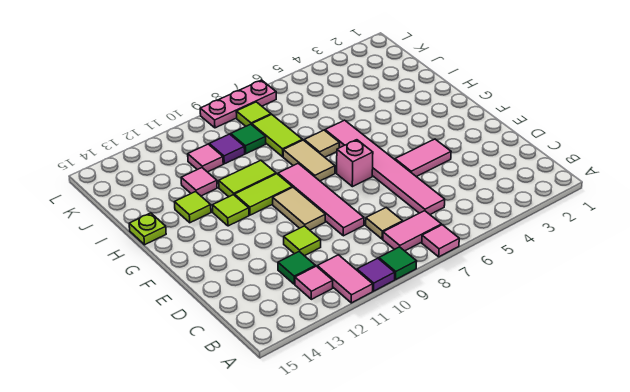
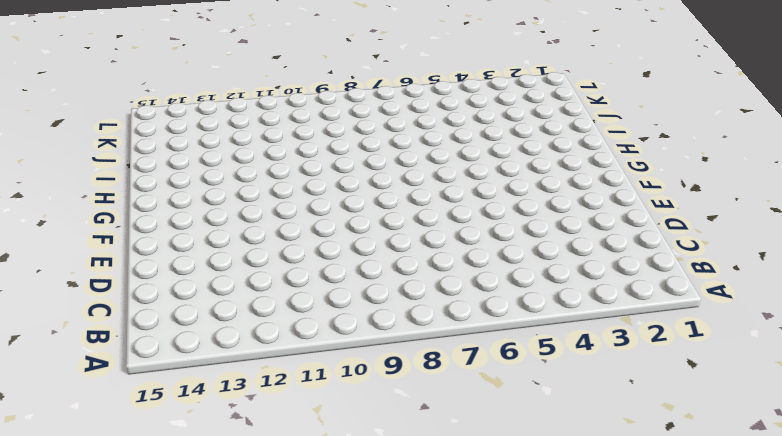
none -> pink tile A7 level 1
none -> green tile A9 level 1
none -> purple tile A10 level 1

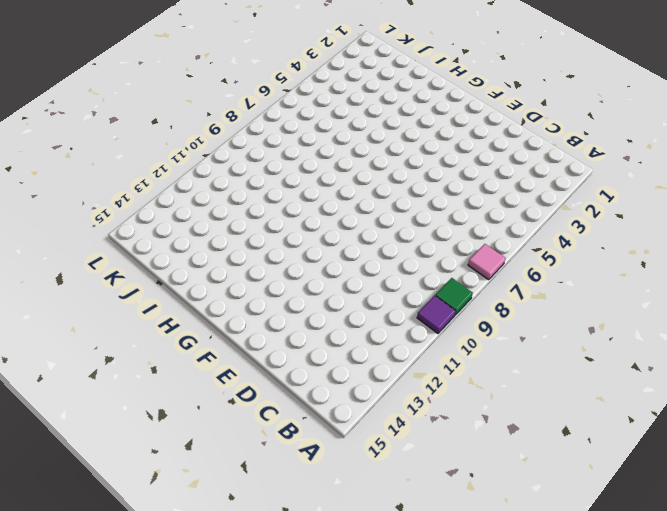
none -> pink tile A11:B11 level 1
none -> pink tile B7:B8 level 1
none -> pink tile B12 level 1

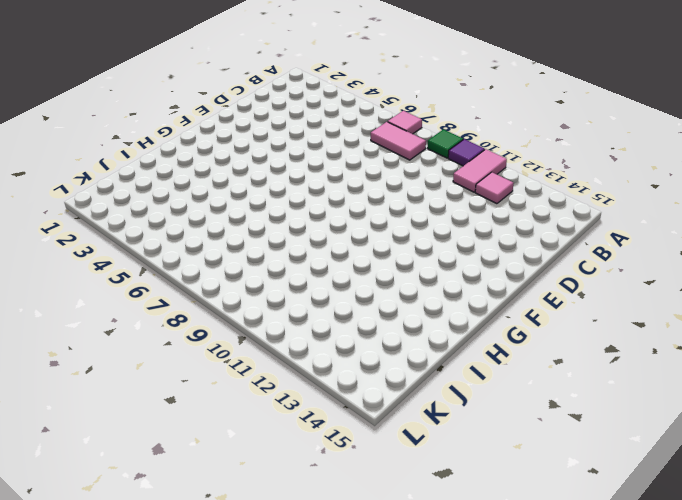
none -> pink tile C6:H6 level 1
none -> tan tile C8 level 1
none -> green tile C12 level 1

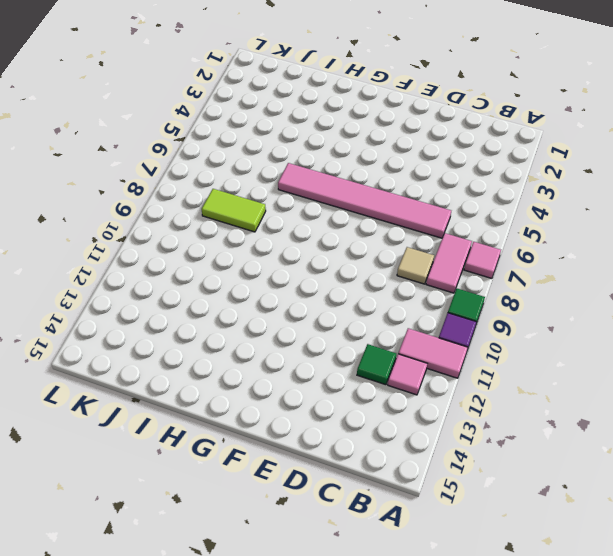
none -> pink tile D9:G9 level 1
none -> lime tile D11 level 1
none -> pink tile E4:E5 level 1

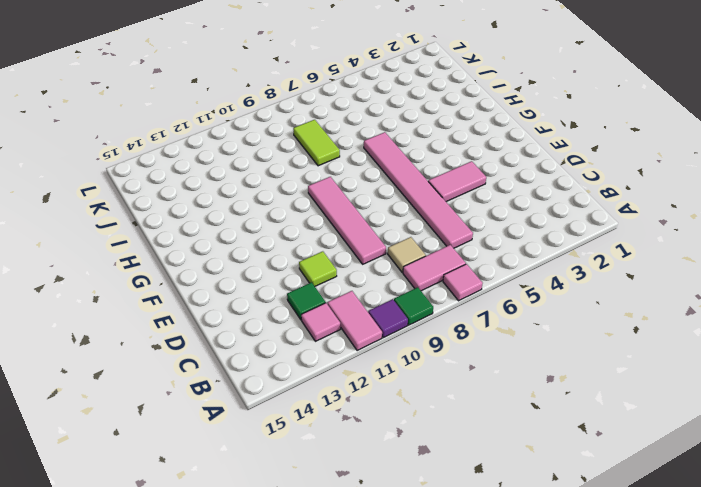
none -> tan tile E10:F10 level 1
none -> pink brick F7 level 1
none -> tan tile G8:H8 level 1

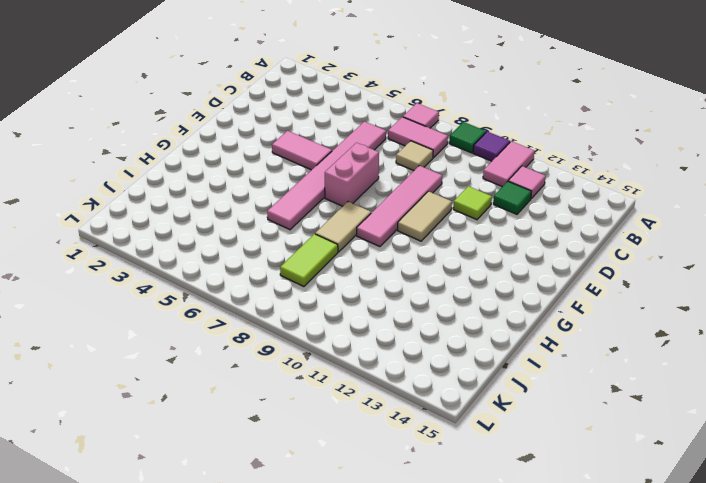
pink brick E7:F7 level 1 -> pink brick F7 level 1
none -> lime tile G10:G11 level 1
none -> lime tile G12 level 1
none -> tan tile H7 level 1

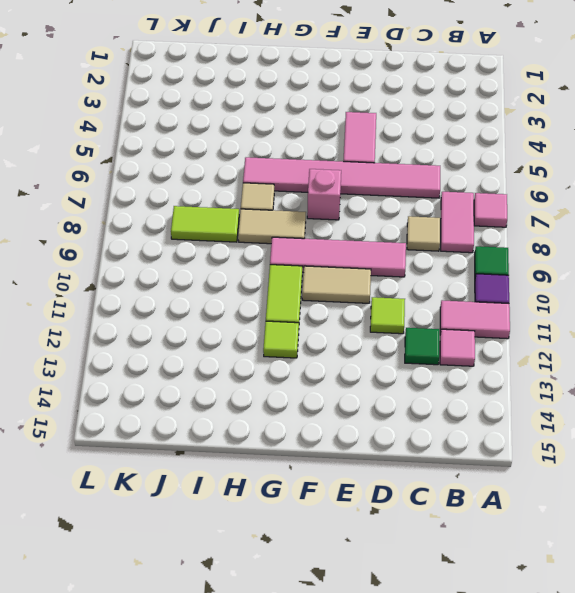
none -> lime tile H10:H11 level 1
none -> lime tile H13 level 1
none -> lime plate H15 level 1

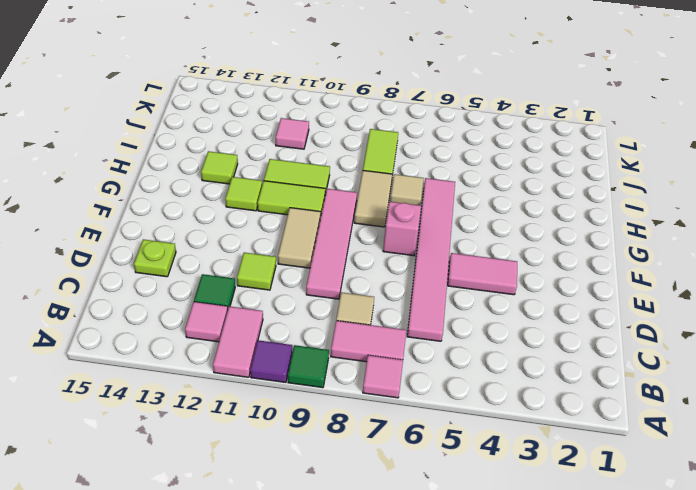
lime plate D14 level 1 -> lime plate H15 level 1
none -> pink tile I12 level 1
none -> green tile J9 level 1
none -> purple tile J10 level 1

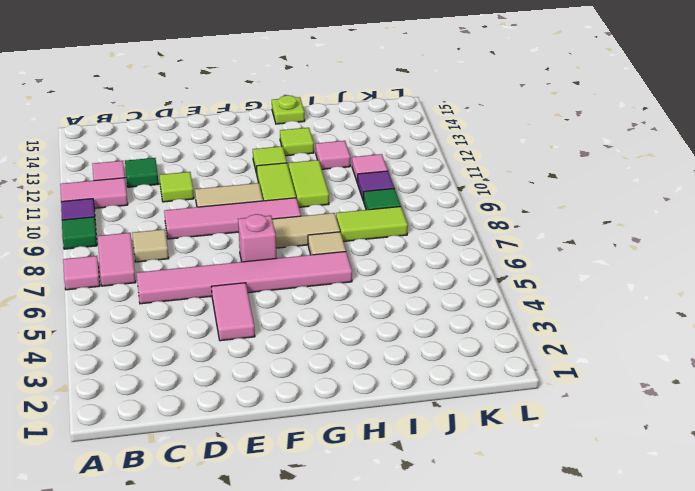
none -> lime tile K8 level 1
none -> pink plate L7:L9 level 1

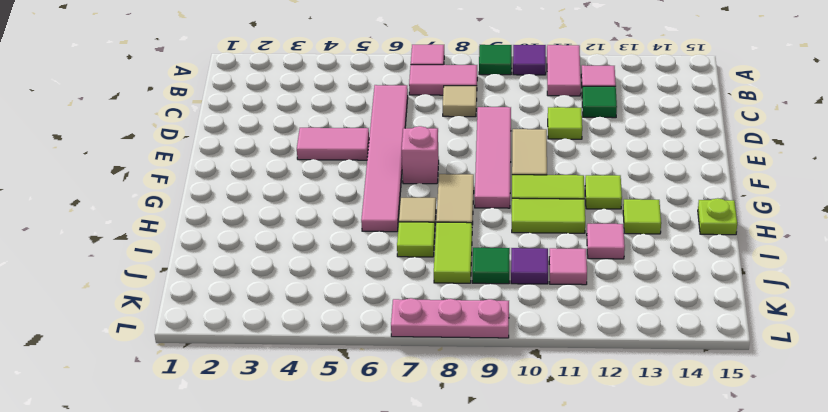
lime tile I7 level 1 -> lime tile K8 level 1

